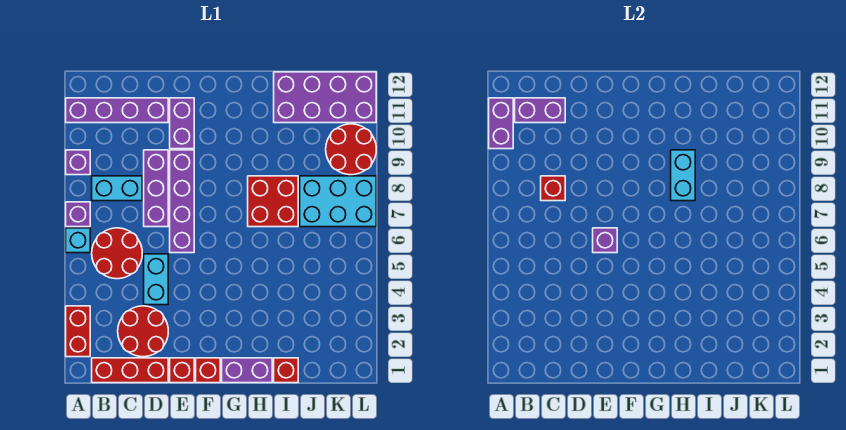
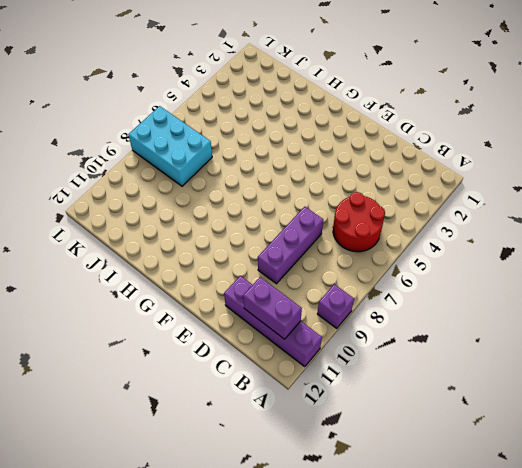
none -> red brick A2:A3 level 1
none -> cyan brick A6 level 1
none -> purple brick A7 level 1

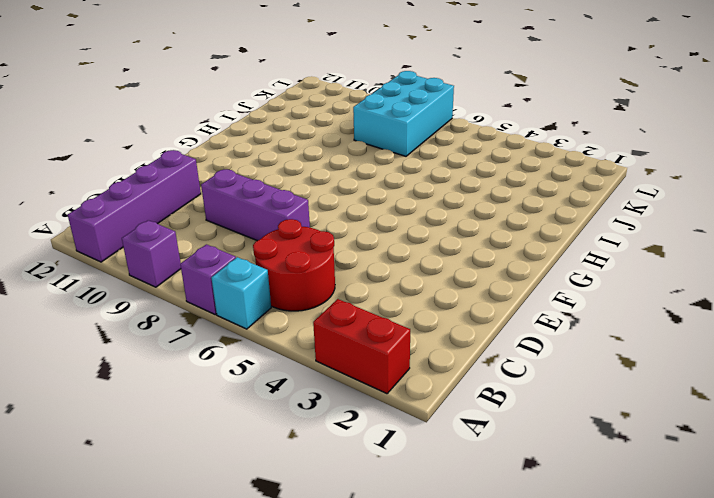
none -> red brick B1:D1 level 1
none -> cyan brick B8:C8 level 1
none -> red round brick C2:D3 level 1

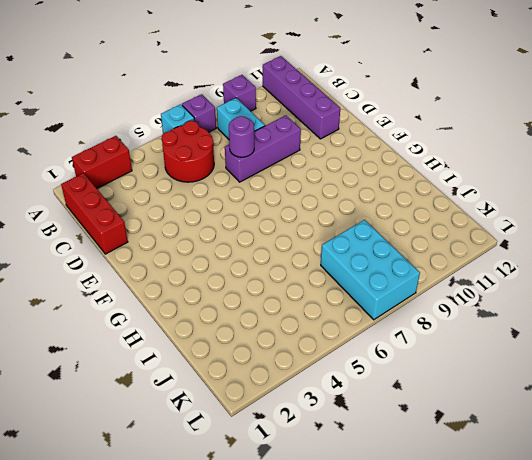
purple round brick D7 level 2 -> none
none -> red round brick C2:D3 level 1
none -> cyan brick D4:D5 level 1
none -> red brick E1 level 1

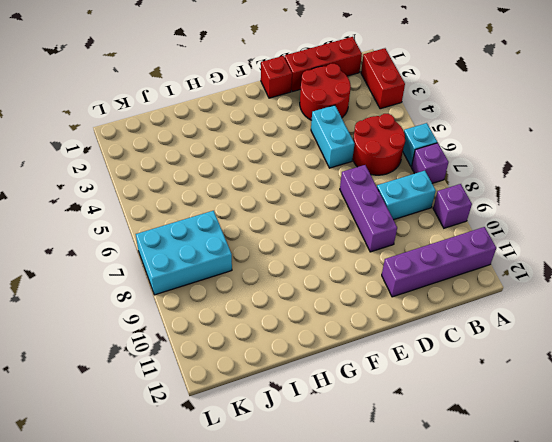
none -> purple brick E6:E9 level 1
none -> purple brick E10:E11 level 1
none -> red brick F1 level 1

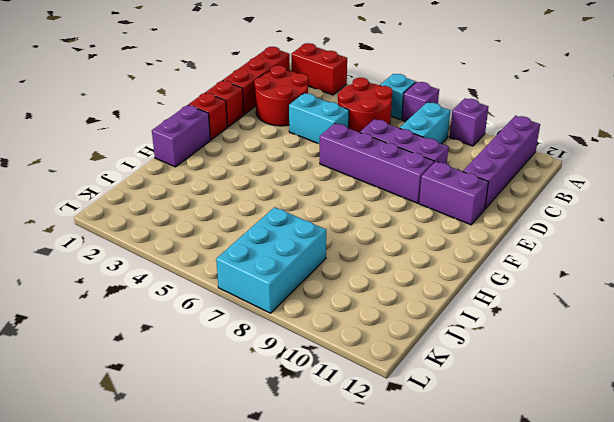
none -> red brick H7:I8 level 1
none -> red brick I1 level 1
none -> purple brick I11:L12 level 1

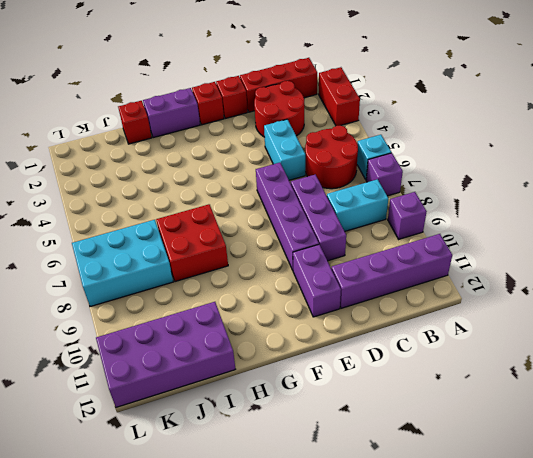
none -> red round brick K9:L10 level 1
none -> purple brick A10:A11 level 2
none -> purple brick B11:C11 level 2

